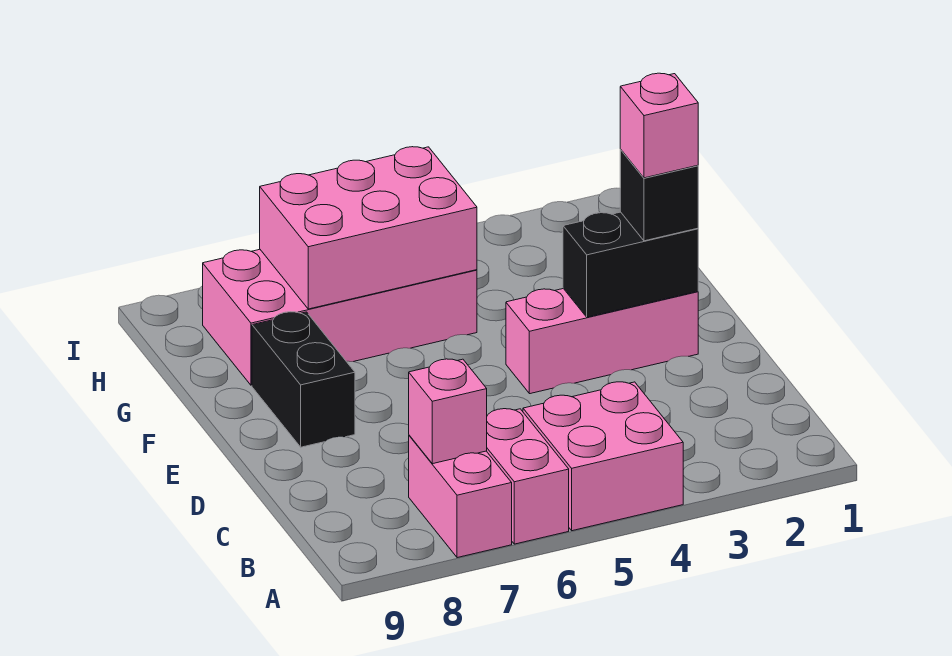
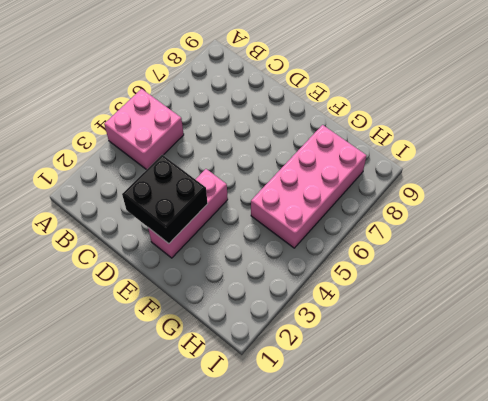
black brick D2:E3 level 2 -> black brick E2:E3 level 2
none -> pink brick A6:B6 level 1
none -> pink brick A7:B7 level 1

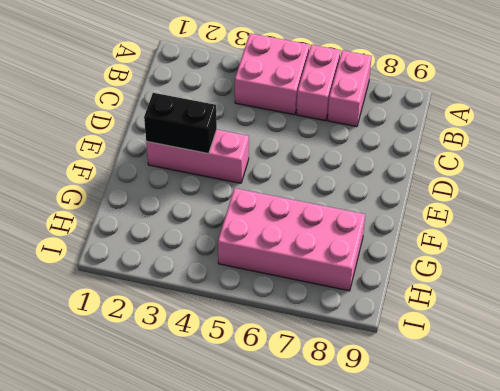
none -> black brick E8:F8 level 1
none -> pink brick B7 level 2

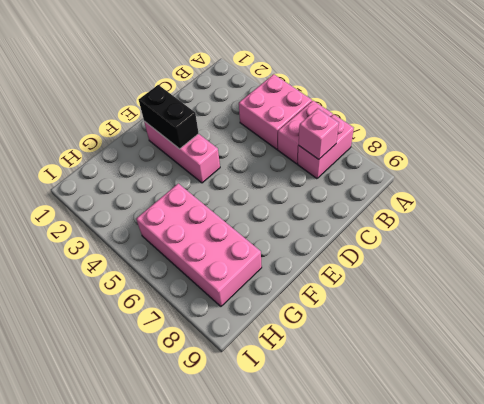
none -> black brick E8:F8 level 1
none -> pink brick G5:H7 level 2

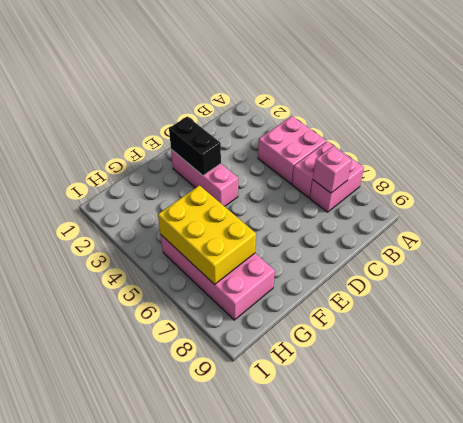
yellow brick G5:H7 level 2 -> pink brick G5:H7 level 2
none -> black brick E8:F8 level 1
none -> black brick E2 level 3

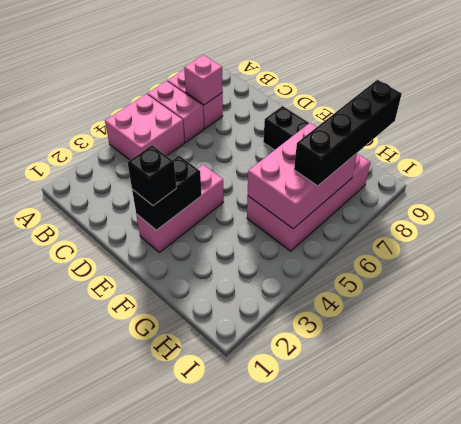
black brick H6:H9 level 3 -> none
none -> pink brick E2 level 4

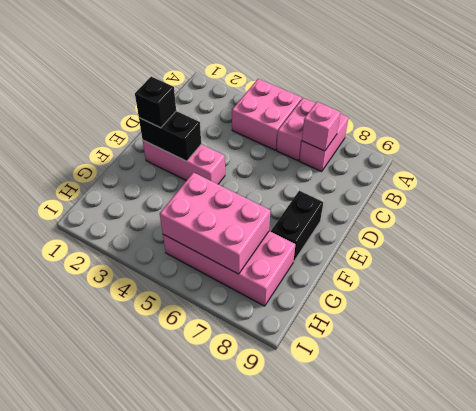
none -> pink brick E2 level 4

